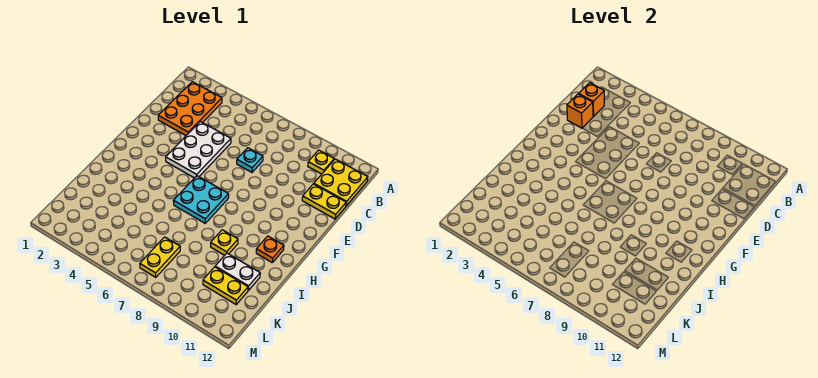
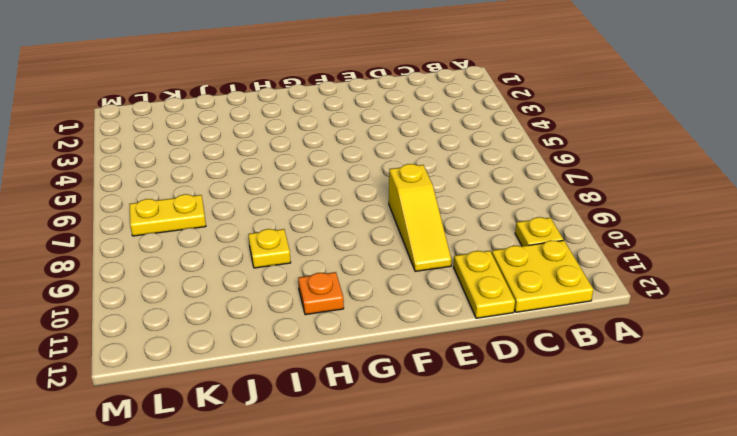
yellow slope E8:E10 level 1 top 8 -> none
none -> orange plate B2:D3 level 1
none -> white plate D4:F5 level 1
none -> cyan plate D7 level 1

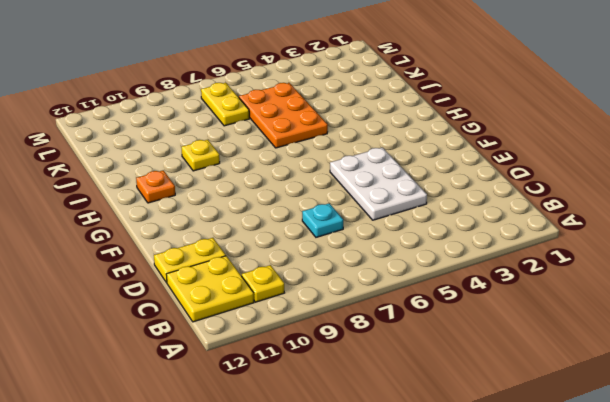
orange plate I5:K6 level 1 -> orange plate B2:D3 level 1
none -> cyan plate G6:H7 level 1
none -> white plate J10:J11 level 1
none -> yellow plate K10:K11 level 1

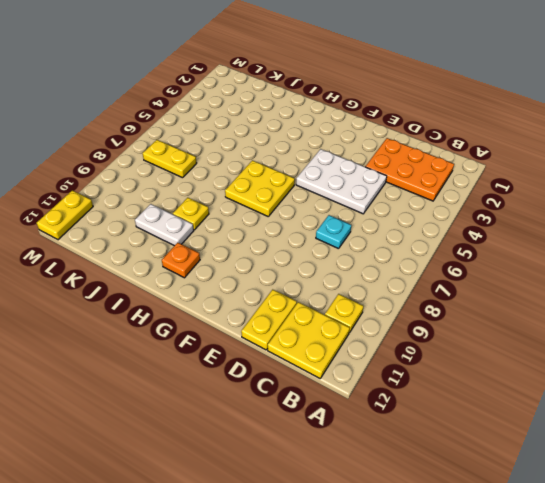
yellow plate G6:H7 level 1 -> cyan plate G6:H7 level 1
white plate I10:J10 level 1 -> white plate J10:J11 level 1
yellow plate M11:M12 level 1 -> yellow plate K10:K11 level 1
none -> orange brick C2 level 2
none -> orange brick D2 level 2

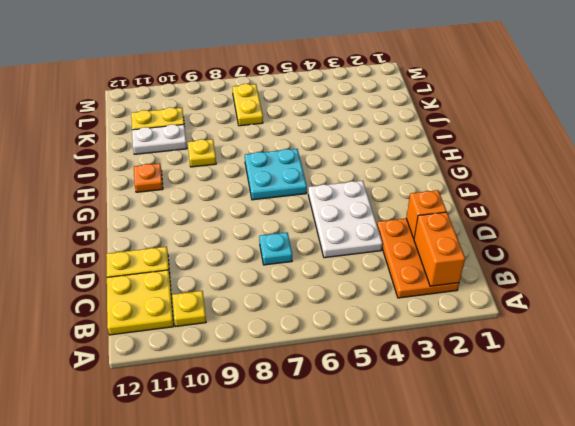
orange brick B2:C2 level 2 -> orange brick C2 level 2

